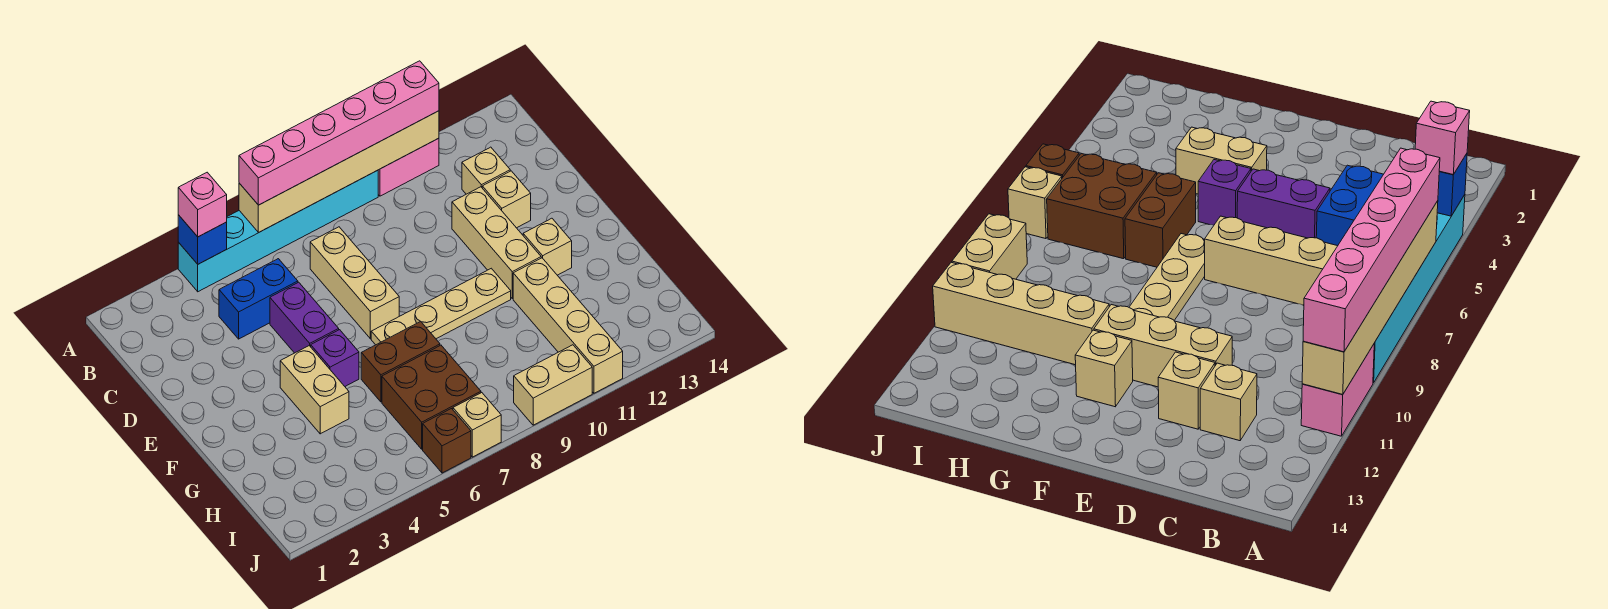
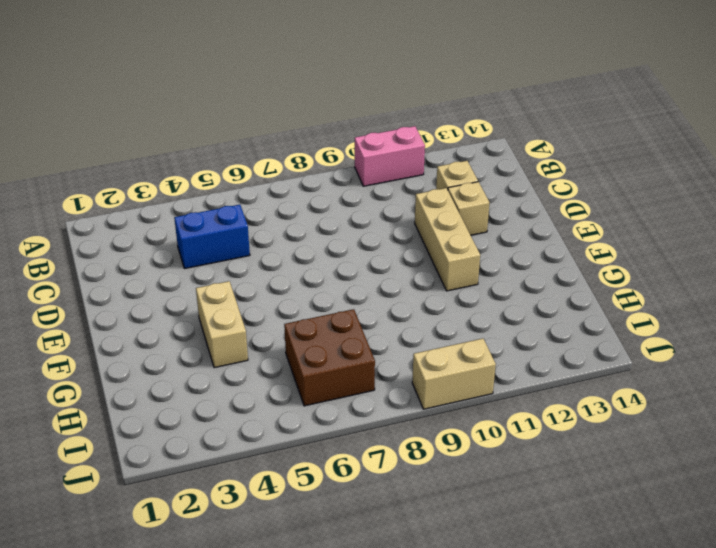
none -> cyan brick A4:A9 level 1
none -> tan brick C7:E7 level 1
none -> purple brick D5:E5 level 1

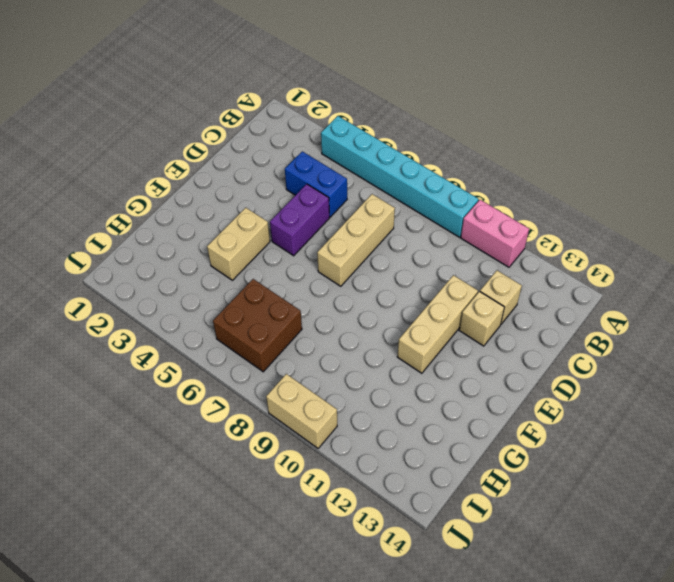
none -> purple brick F5 level 1
none -> tan plate F7:F10 level 1
none -> tan brick F12 level 1

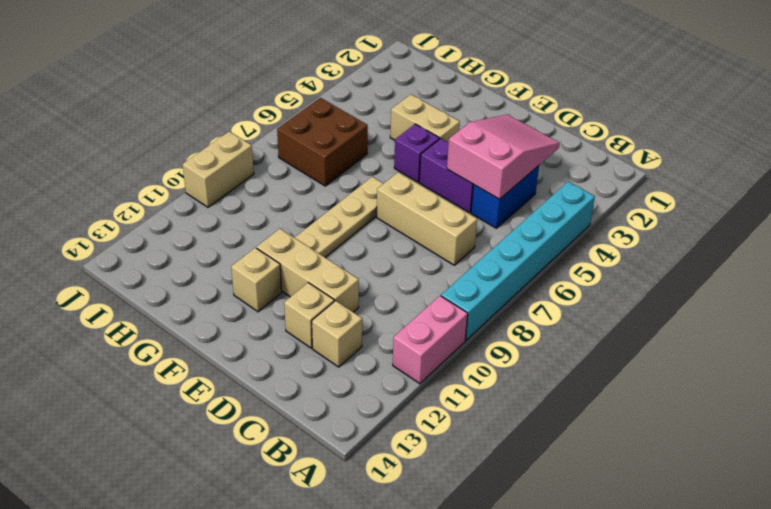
pink slope C3:D5 level 2 top 5 -> none
none -> brown brick G6:G7 level 1
none -> tan brick G11:J11 level 1
none -> brown brick J6 level 1

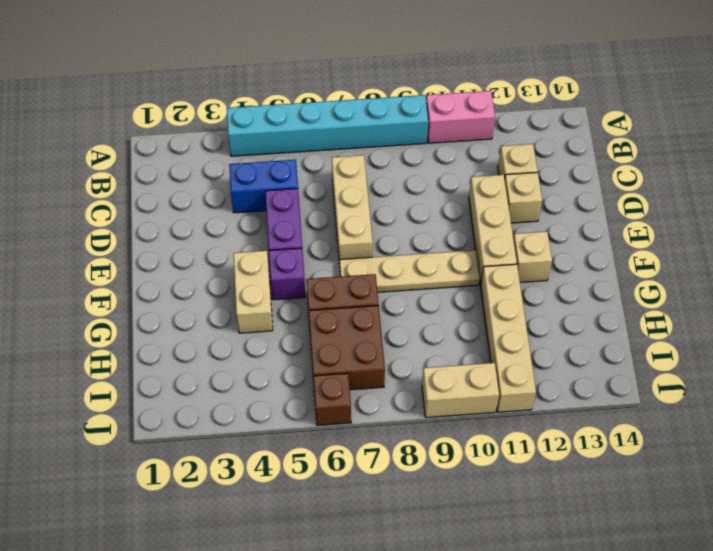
none -> tan brick J7 level 1
none -> blue brick A4 level 2
none -> tan brick A6:A11 level 2

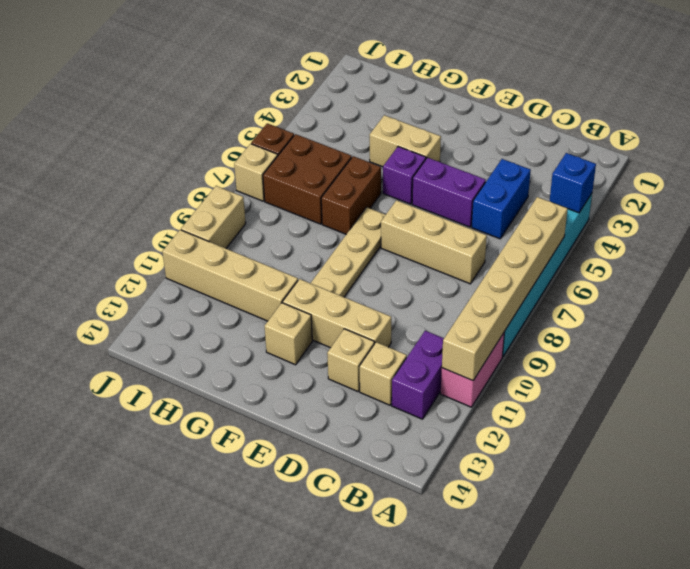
purple brick B11:B12 level 1 -> none
none -> pink brick A4 level 3
none -> pink brick A6:A11 level 3

